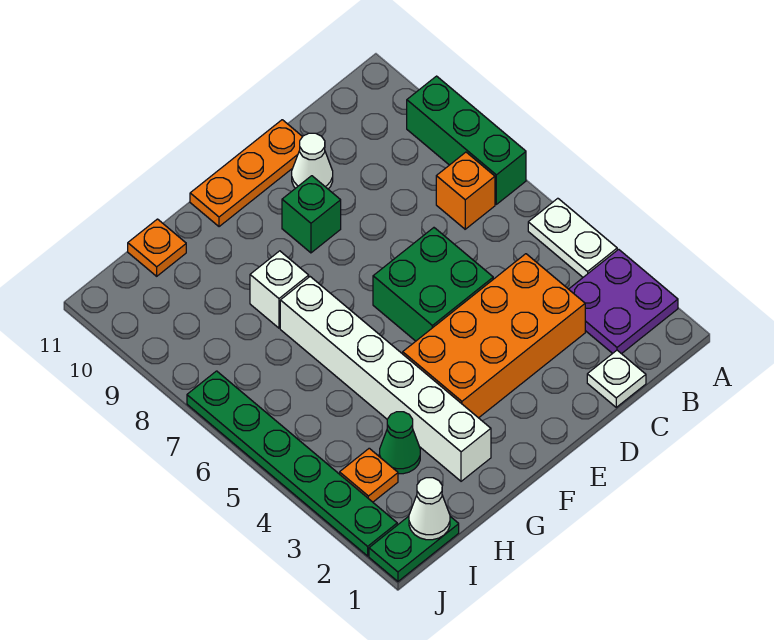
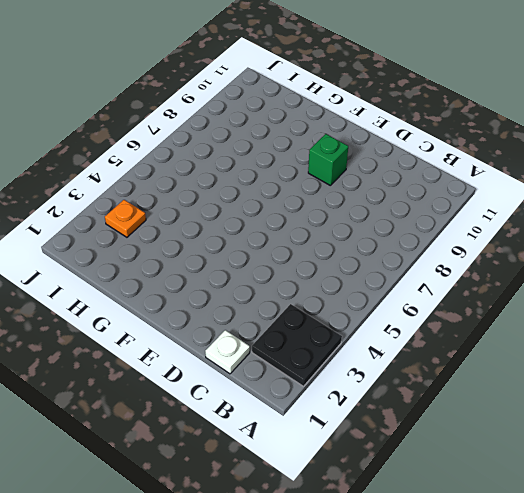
black plate A2:B3 level 1 -> purple plate A2:B3 level 1
none -> white plate A4:A5 level 1
none -> green brick A7:A9 level 1
none -> orange brick B7 level 1

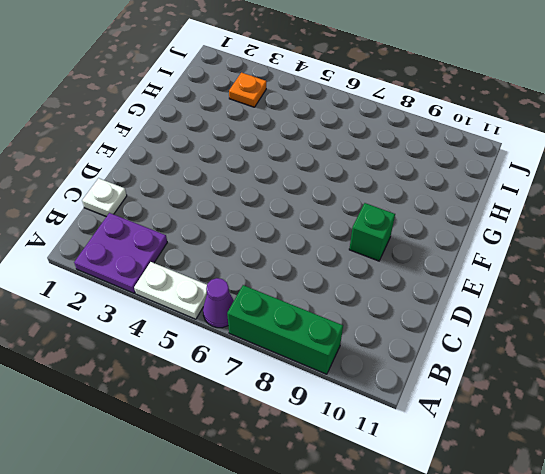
purple cone A6 level 1 -> none
none -> orange brick B7 level 1
none -> orange brick C3:F4 level 1
none -> green brick D5:E6 level 1

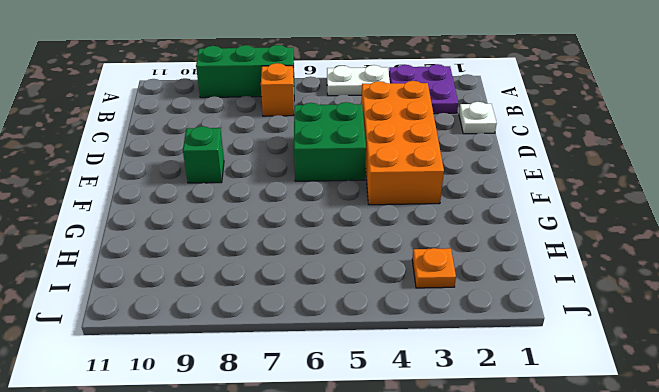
none -> white cone D10 level 1
none -> orange plate D11:F11 level 1
none -> white brick G2:G7 level 1

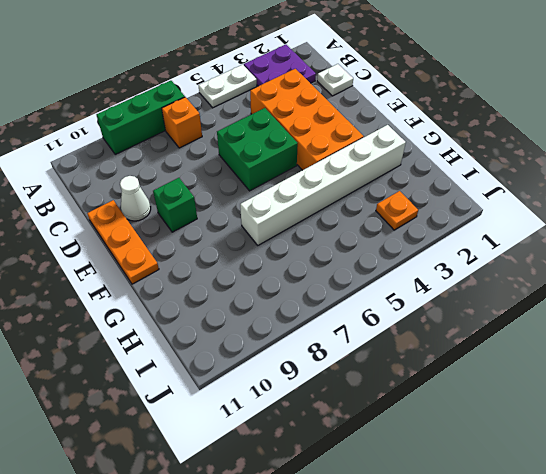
none -> white brick G8 level 1
none -> green cone H3 level 1
none -> orange plate H11 level 1

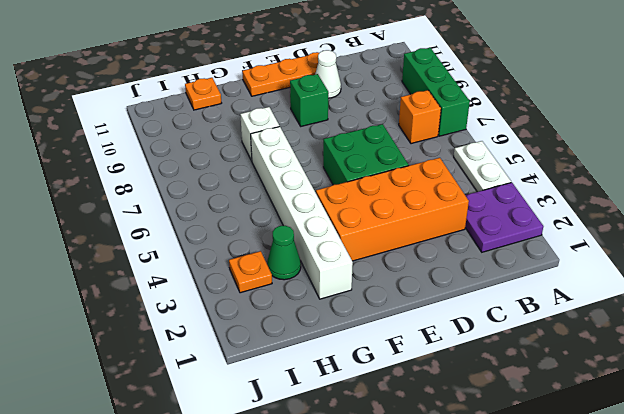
none -> white plate C1 level 1
none -> green plate I1:J1 level 1
none -> green plate J2:J7 level 1

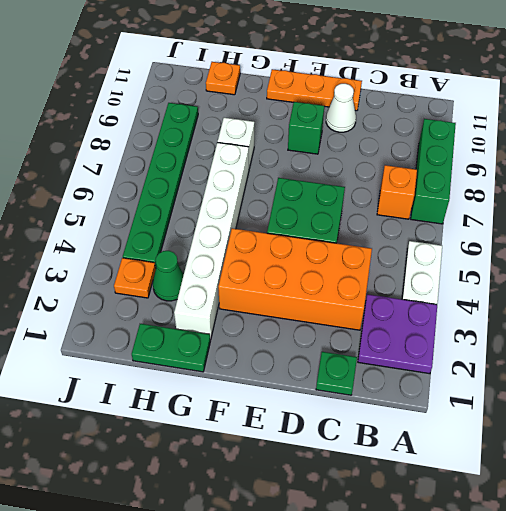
green plate C1 level 1 -> white plate C1 level 1
green plate G1:H1 level 1 -> green plate I1:J1 level 1
green plate I4:I9 level 1 -> green plate J2:J7 level 1
none -> white cone I1 level 2

